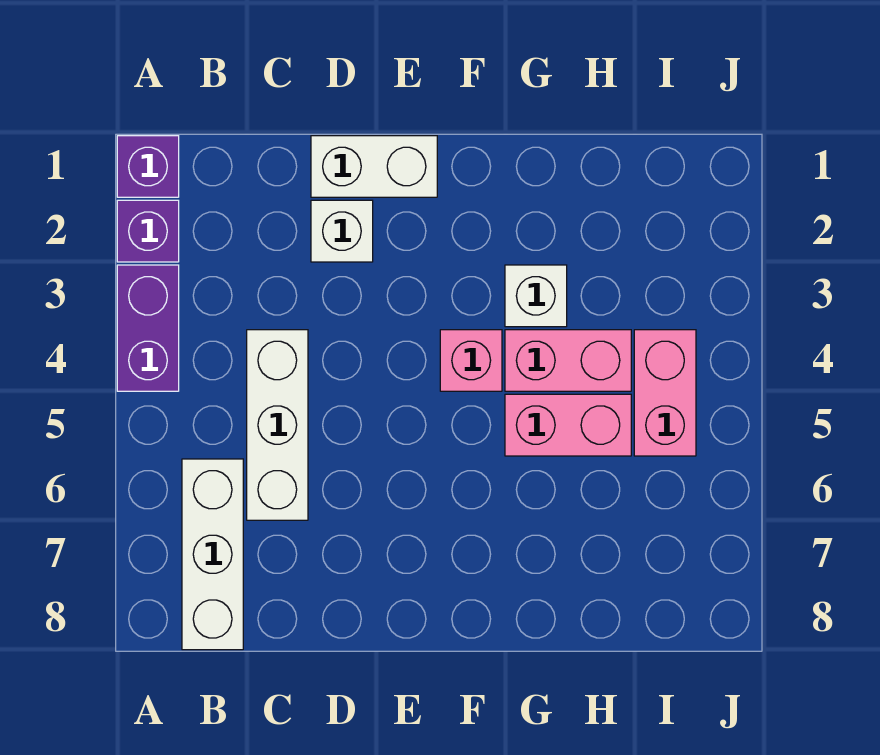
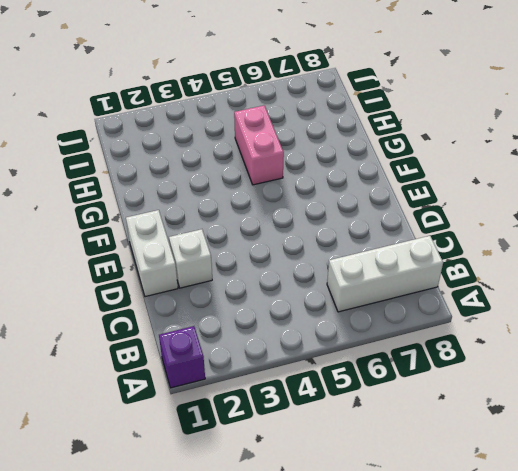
none -> purple brick A2 level 1
none -> purple brick A3:A4 level 1
none -> white brick C4:C6 level 1

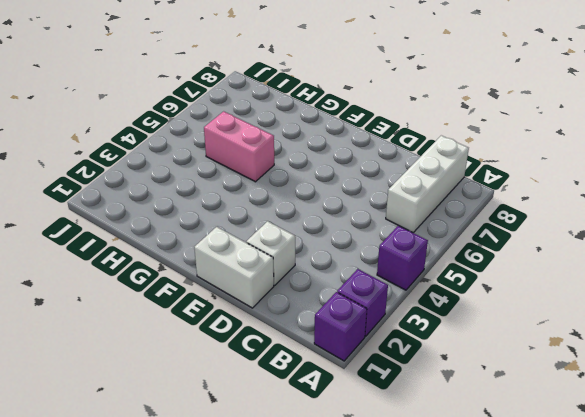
purple brick A4 level 1 -> purple brick A3:A4 level 1
none -> white brick C4:C6 level 1
none -> pink brick F4 level 1
none -> white brick G3 level 1

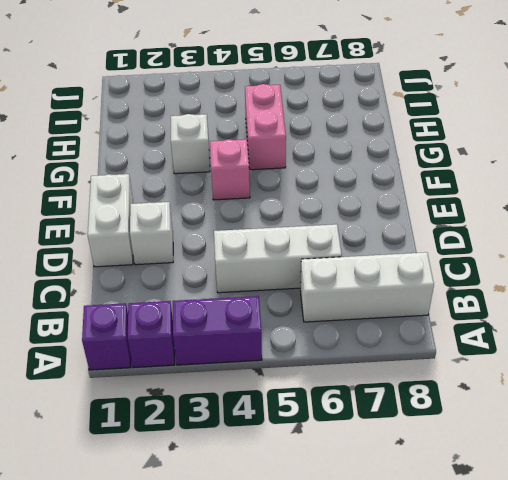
none -> pink brick G4:H4 level 1
none -> pink brick I4:I5 level 1

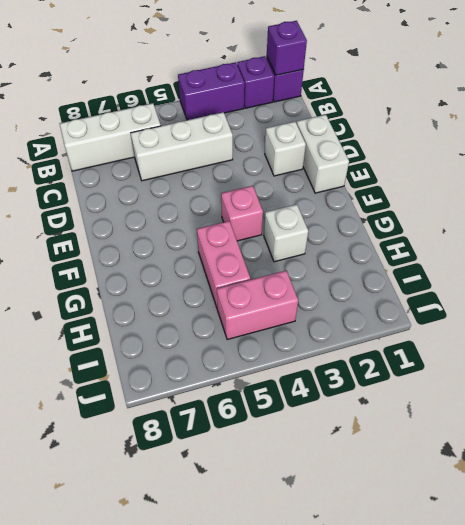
purple brick A1 level 2 -> none
none -> pink brick G4:H4 level 1

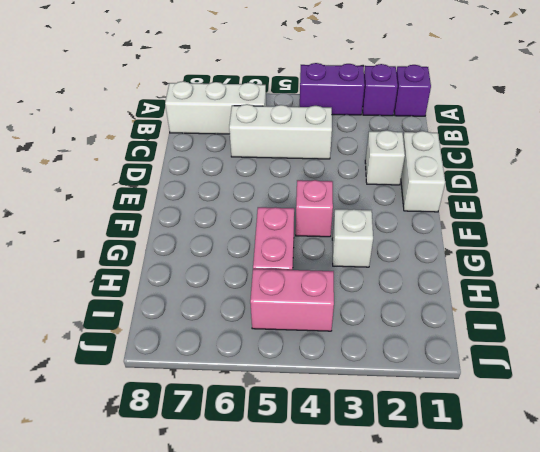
none -> pink brick G4:H4 level 1

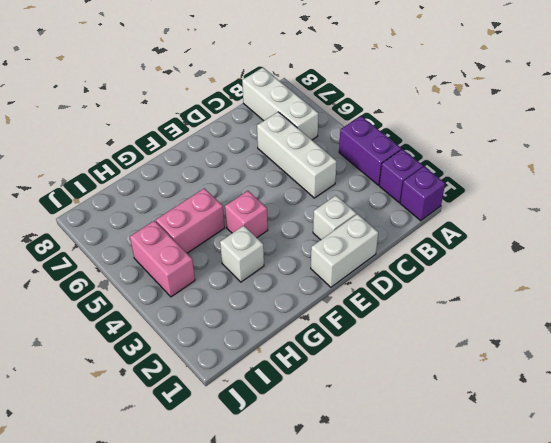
none -> pink brick G4:H4 level 1

